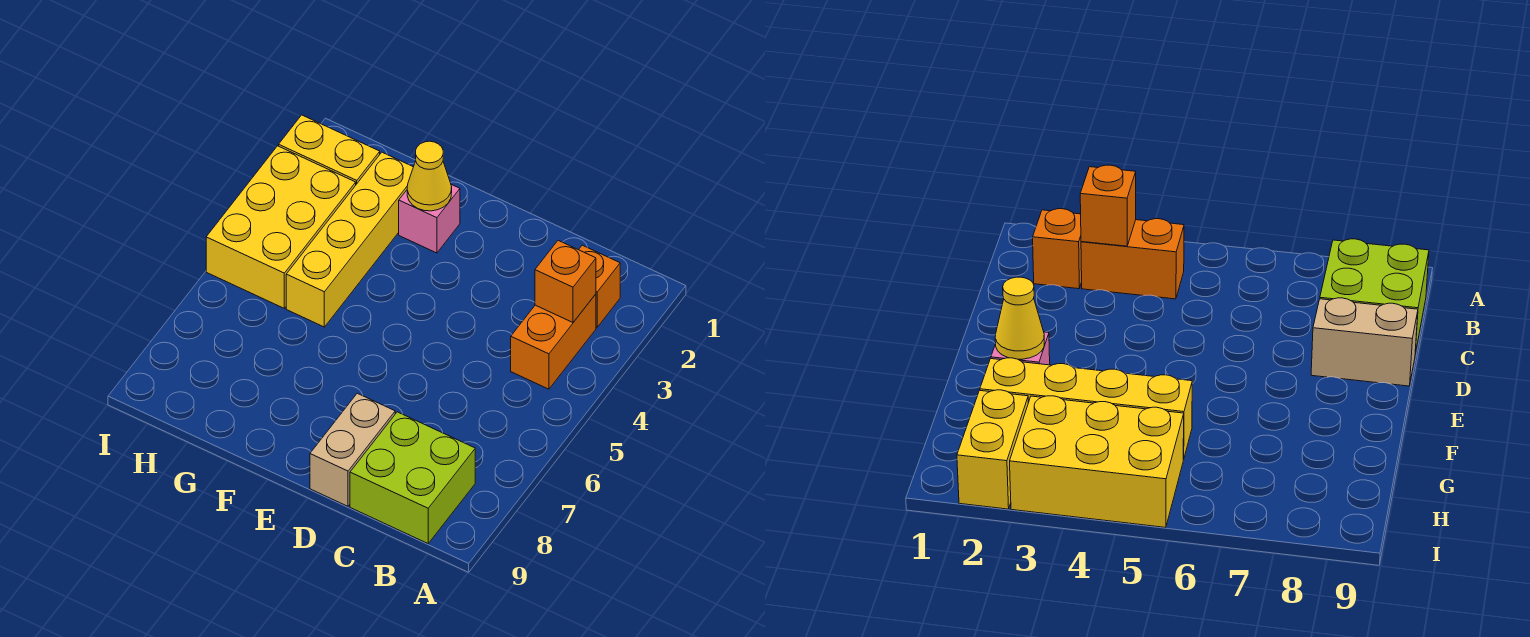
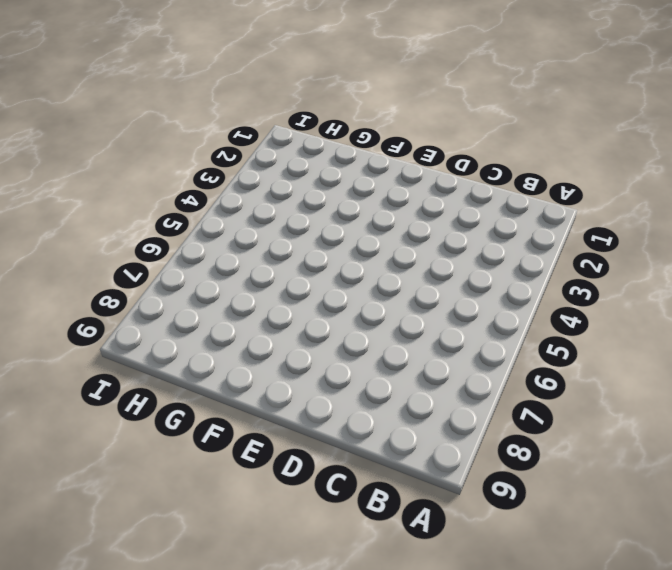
none -> orange brick B2 level 1
none -> orange brick B3:B4 level 1

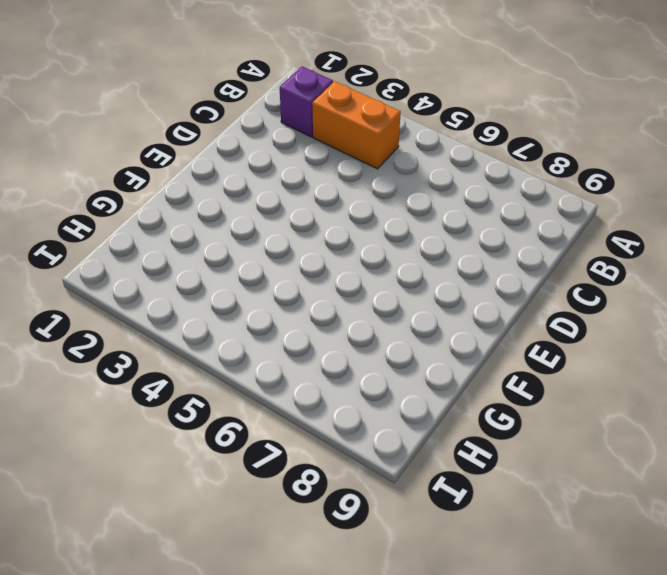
purple brick B2 level 1 -> orange brick B2 level 1
none -> lime brick B8:C9 level 1
none -> tan brick D8:D9 level 1

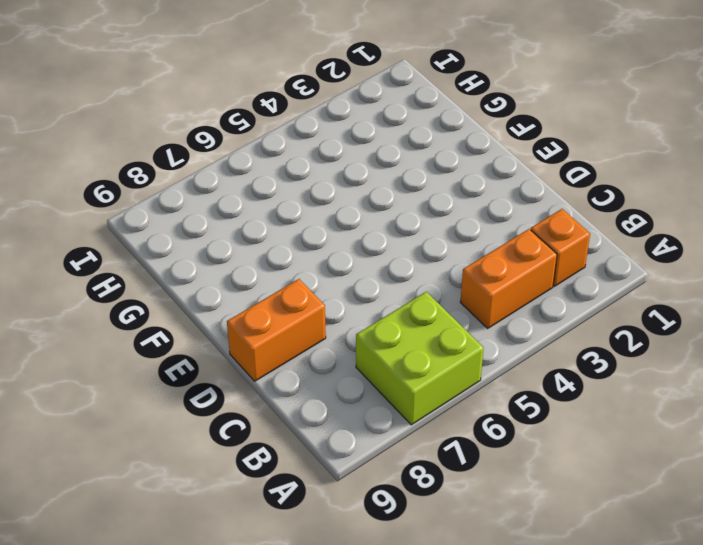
lime brick A6:B7 level 1 -> lime brick B8:C9 level 1
orange brick D8:D9 level 1 -> tan brick D8:D9 level 1
none -> pink brick F2 level 1
none -> yellow brick G2:G5 level 1

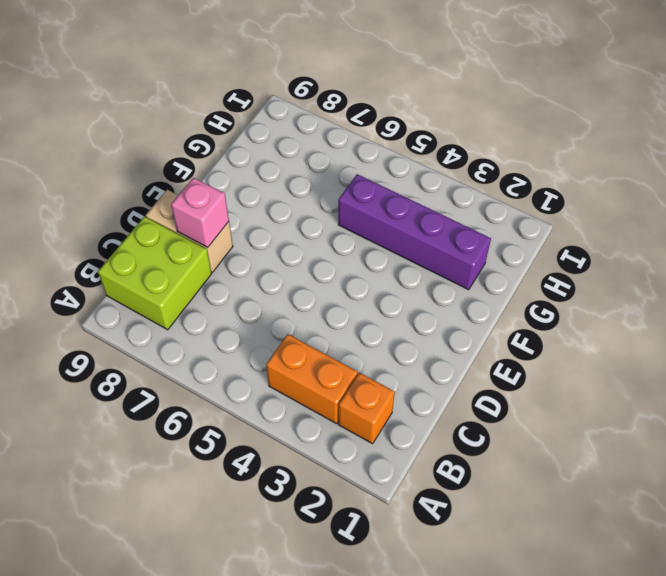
pink brick D8 level 2 -> pink brick F2 level 1
purple brick G2:G5 level 1 -> yellow brick G2:G5 level 1
none -> yellow brick H2:I2 level 1
none -> yellow brick H3:I5 level 1

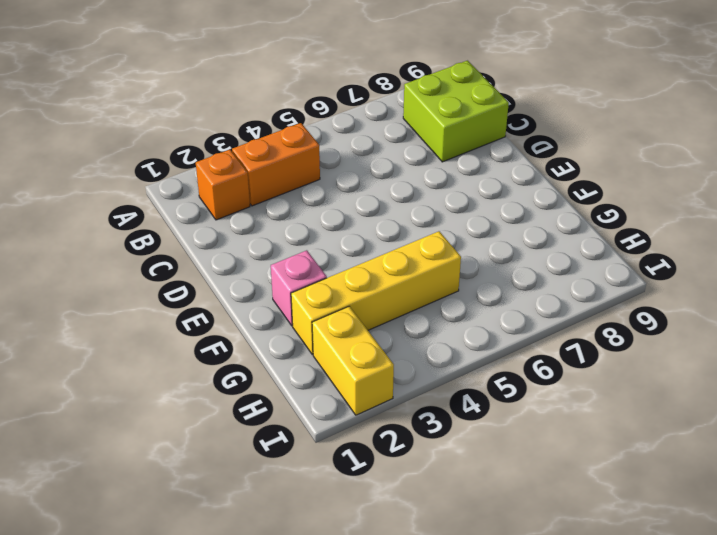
none -> tan brick D8:D9 level 1
none -> yellow brick H3:I5 level 1

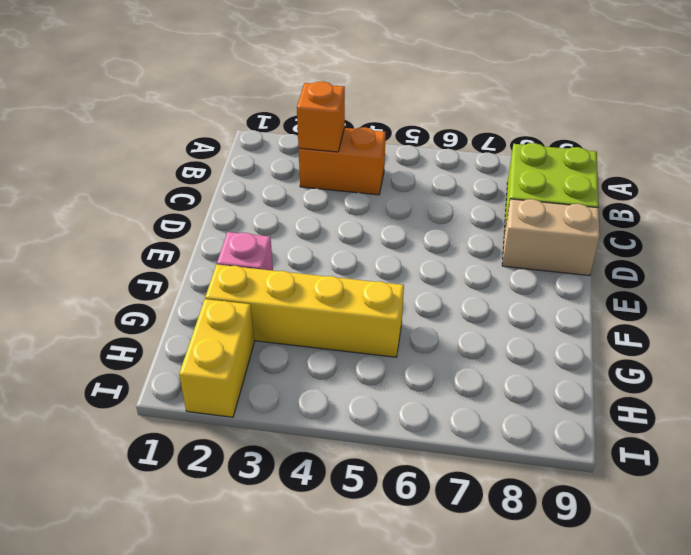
none -> orange brick B2 level 1
none -> yellow brick H3:I5 level 1

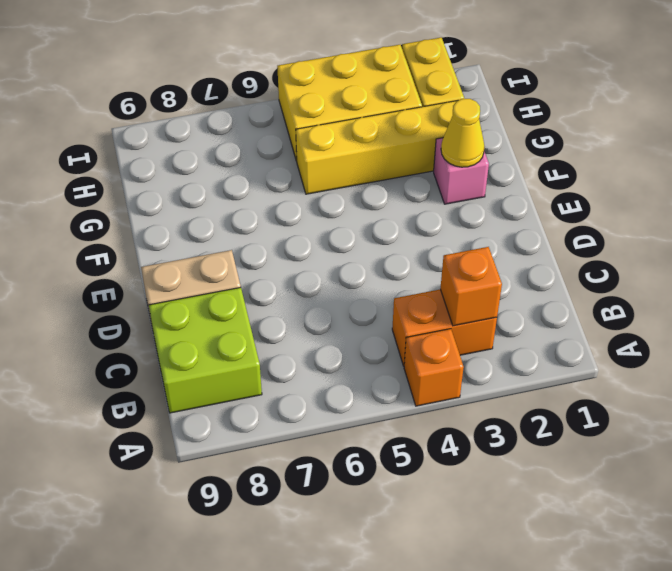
orange brick A4 level 1 -> orange brick B2 level 1

